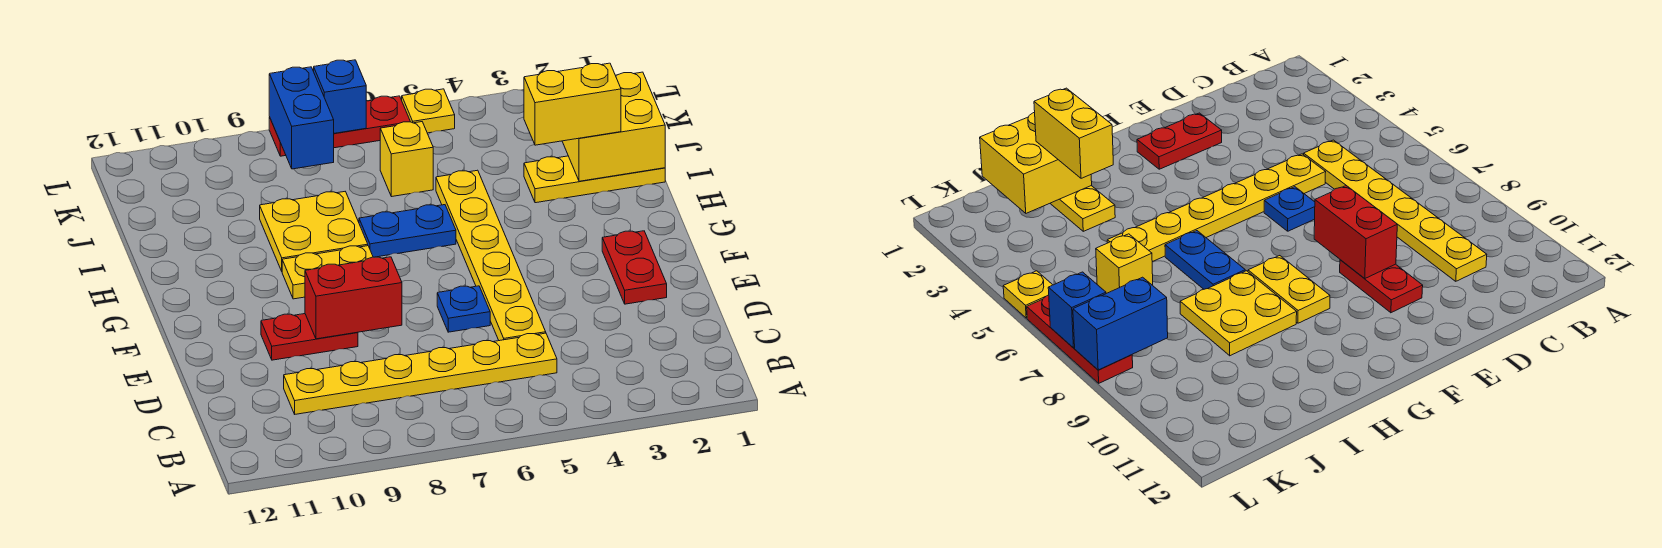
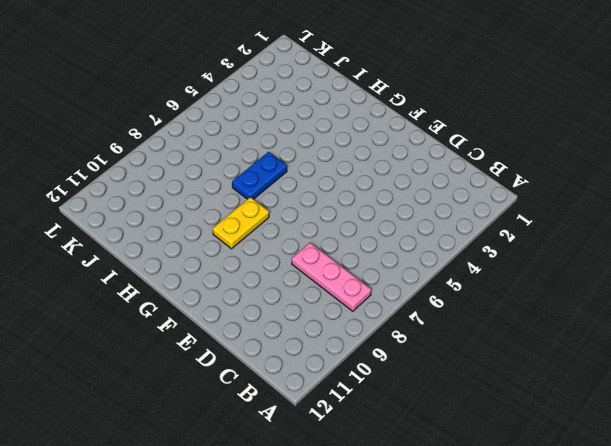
pink plate B8:D8 level 1 -> yellow plate C5:C10 level 1
none -> yellow plate D5:I5 level 1
none -> red plate E2:F2 level 1
none -> blue plate E6 level 1

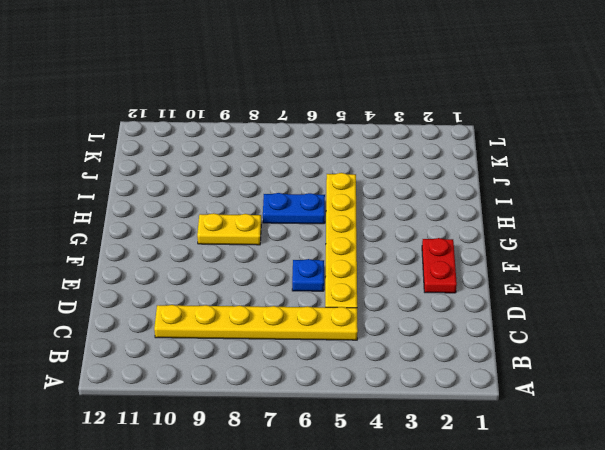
none -> red plate E9:E10 level 1
none -> yellow plate H8:I9 level 1
none -> yellow plate I1:I3 level 1

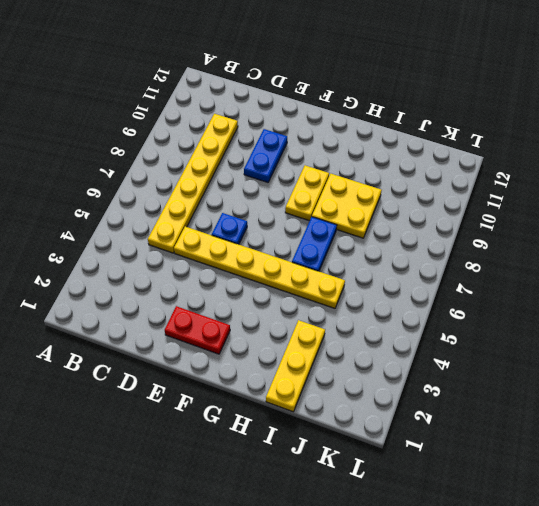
blue plate E9:E10 level 1 -> red plate E9:E10 level 1
none -> yellow brick J6 level 1
none -> yellow plate L5 level 1
none -> red plate L6:L8 level 1

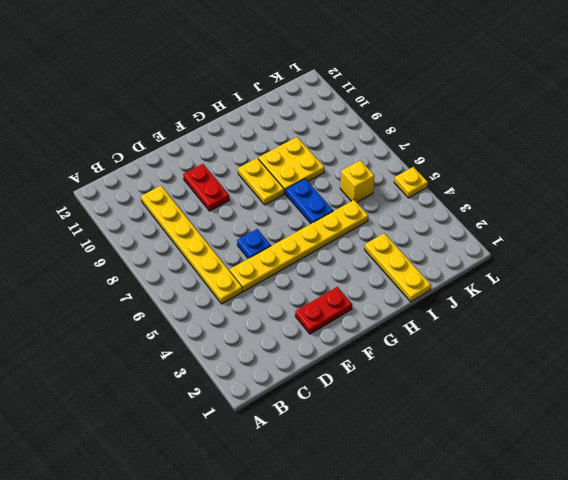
none -> red plate L6:L8 level 1
none -> red brick E8:E9 level 2
none -> yellow brick I1:J2 level 2

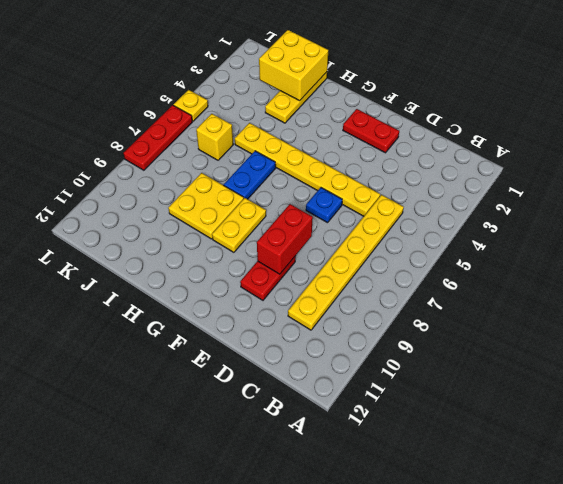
none -> blue brick K8:L8 level 2
none -> blue brick L7 level 2
none -> yellow brick I2:I3 level 3

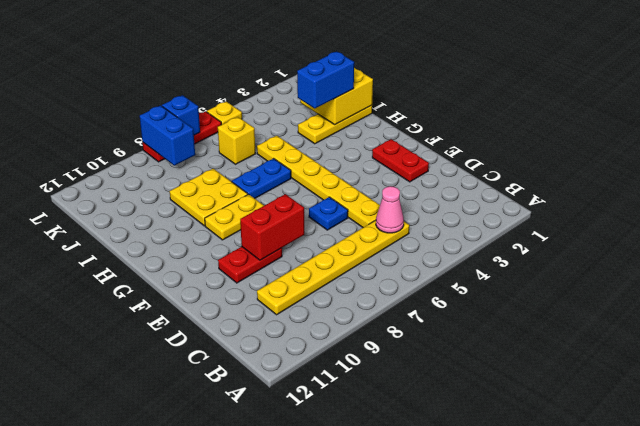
pink cone C5 level 2 -> none
blue brick I2:I3 level 3 -> yellow brick I2:I3 level 3

